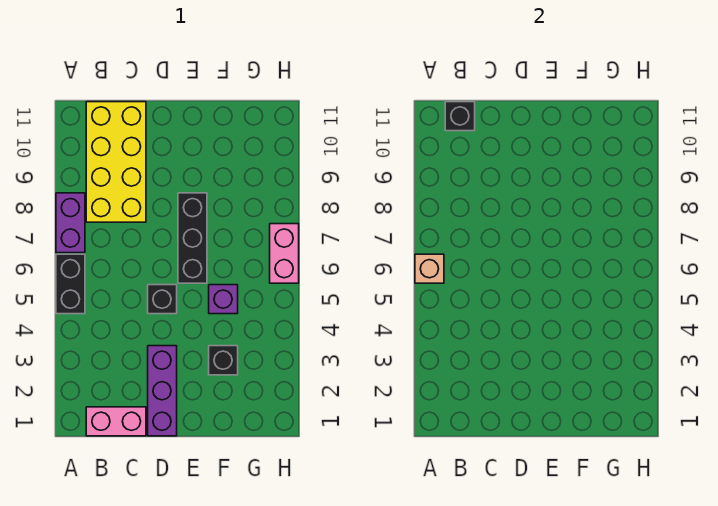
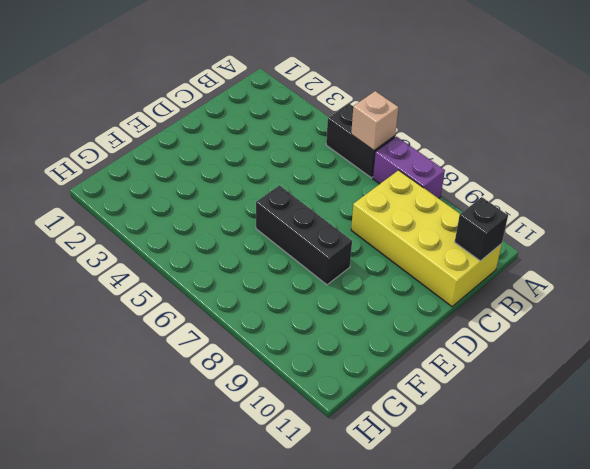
none -> pink brick B1:C1 level 1
none -> purple brick D1:D3 level 1
none -> black brick D5 level 1

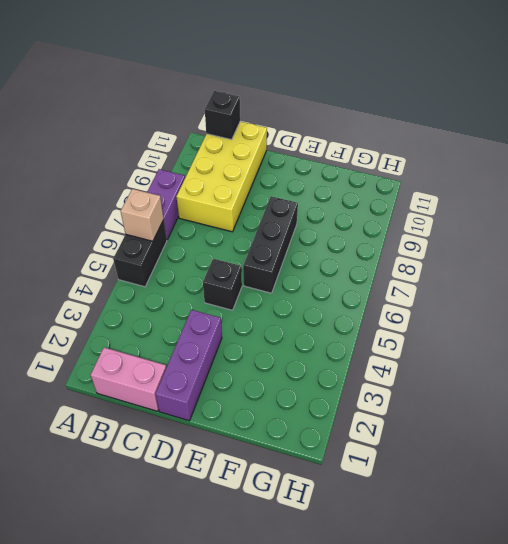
none -> black brick F3 level 1
none -> purple brick F5 level 1
none -> pink brick H6:H7 level 1

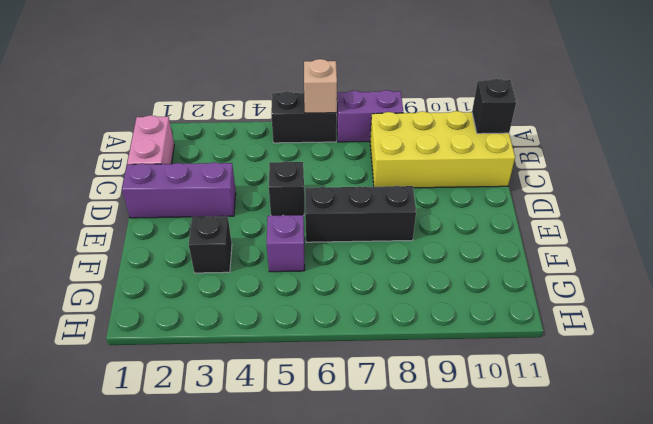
none -> pink brick H6:H7 level 1

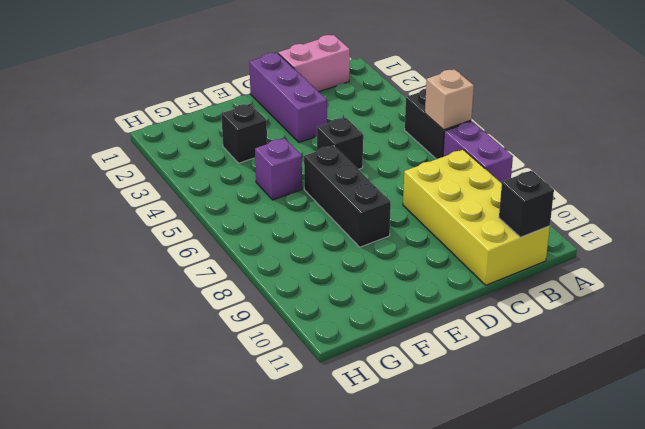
none -> pink brick H6:H7 level 1

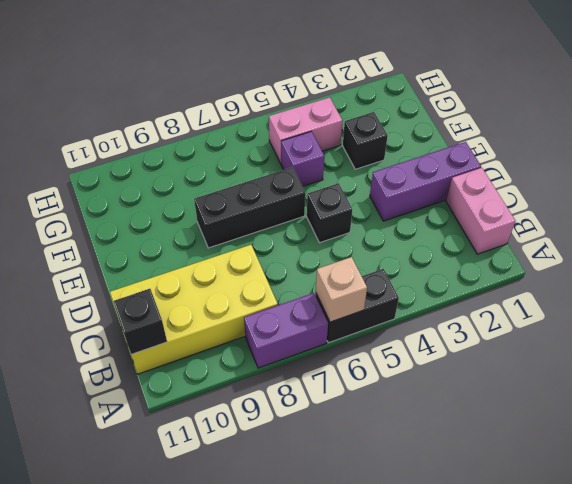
pink brick G4:G5 level 1 -> pink brick H6:H7 level 1

